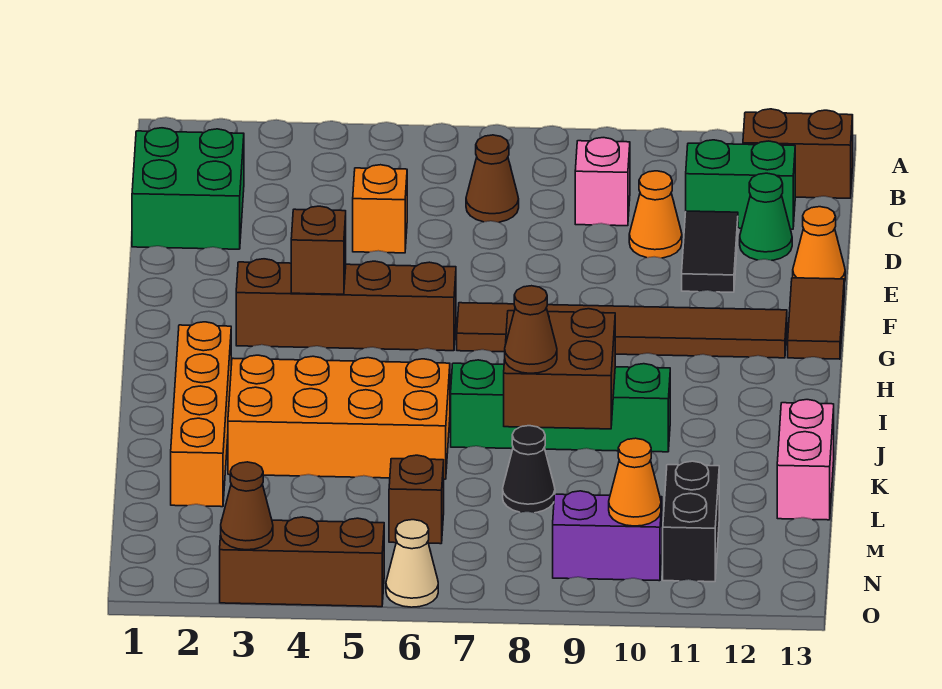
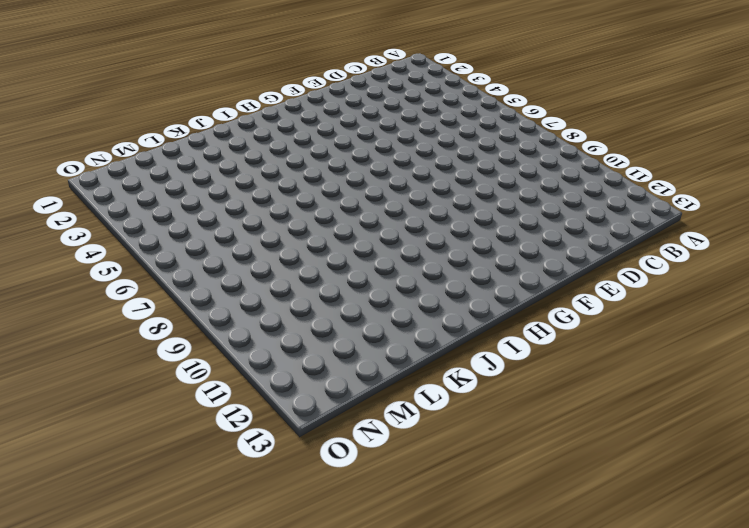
none -> brown brick B12:B13 level 1
none -> green brick C1:D2 level 1
none -> brown cone C7 level 1

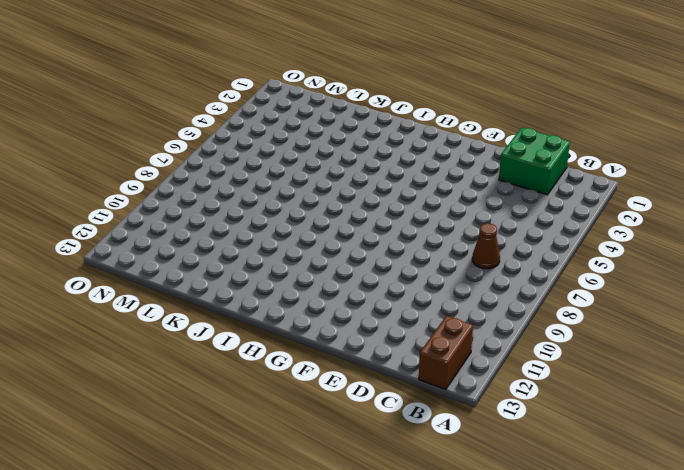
none -> pink brick C9 level 1
none -> green brick C11:C12 level 1
none -> orange brick D5 level 1

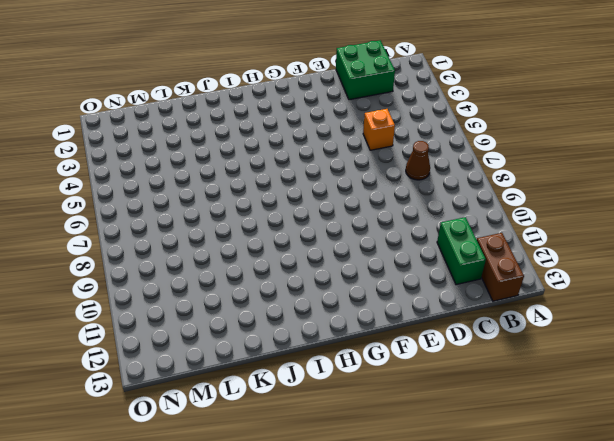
none -> pink brick C9 level 1
none -> orange cone D10 level 1
none -> black tile D11:E11 level 1

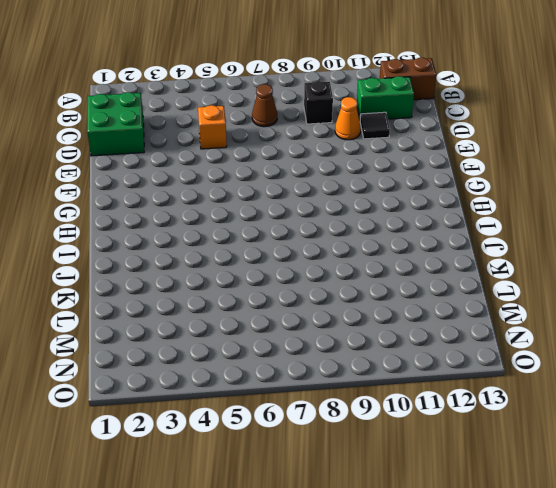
black brick C9 level 1 -> pink brick C9 level 1
black tile D11 level 1 -> black tile D11:E11 level 1
none -> green cone D12 level 1
none -> orange cone E13 level 1
none -> brown tile F13:G13 level 1

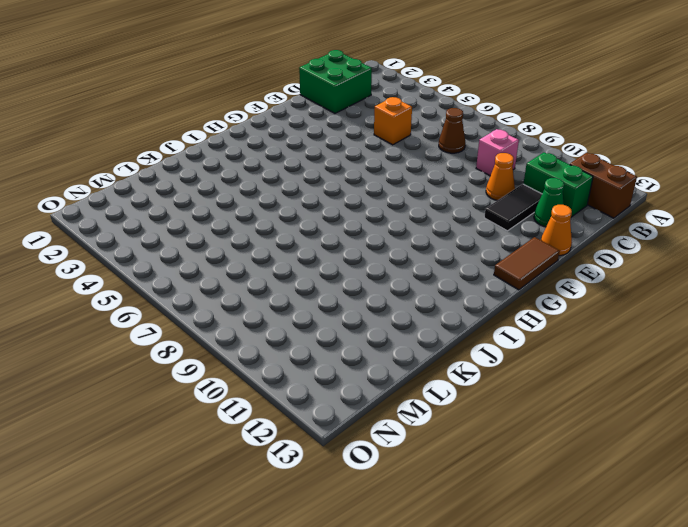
none -> brown brick G3:G6 level 1
none -> brown tile G7:G12 level 1
none -> orange brick I2:L2 level 1

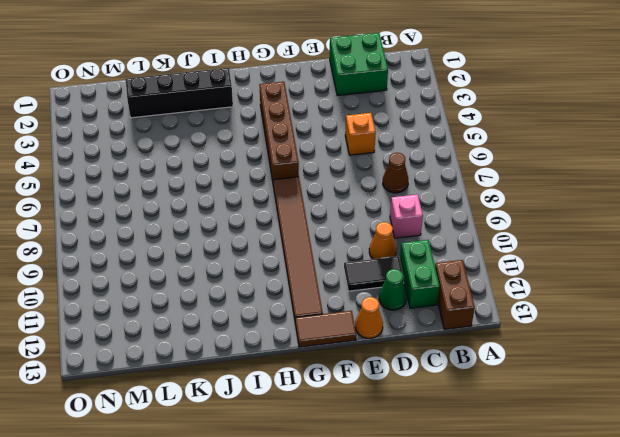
black brick I2:L2 level 1 -> orange brick I2:L2 level 1
none -> orange brick J3:K6 level 1
none -> green brick J7:J10 level 1
none -> pink brick K13:L13 level 1

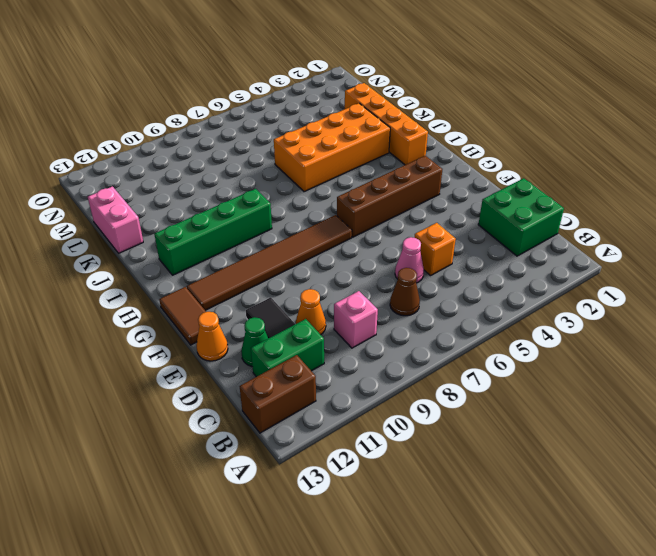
pink cone D6 level 1 -> none
green brick I9:I12 level 1 -> green brick J7:J10 level 1
none -> black cone L8 level 1
none -> brown brick M6 level 1
none -> black brick M11:N11 level 1

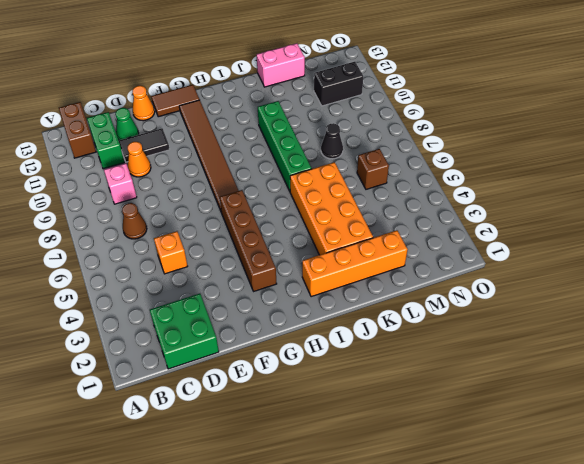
none -> purple brick N9:N10 level 1
none -> brown brick O3:O5 level 1
none -> tan cone O6 level 1

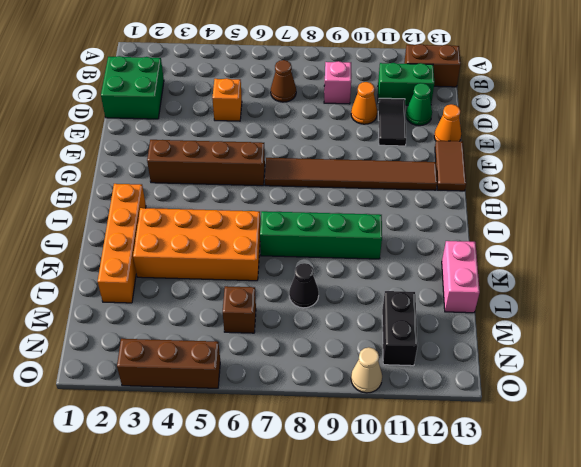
tan cone O10 level 1 -> tan cone O6 level 1
none -> purple brick N9:N10 level 1
none -> brown brick G4 level 2
none -> brown brick J8:K9 level 2

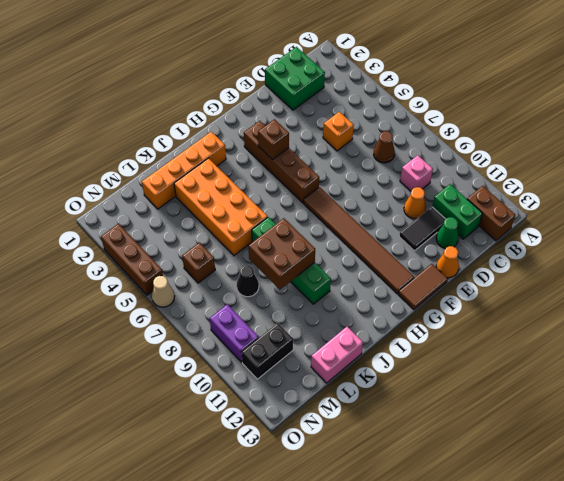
none -> orange cone N10 level 2
none -> brown cone O3 level 2
none -> brown cone K8 level 3

